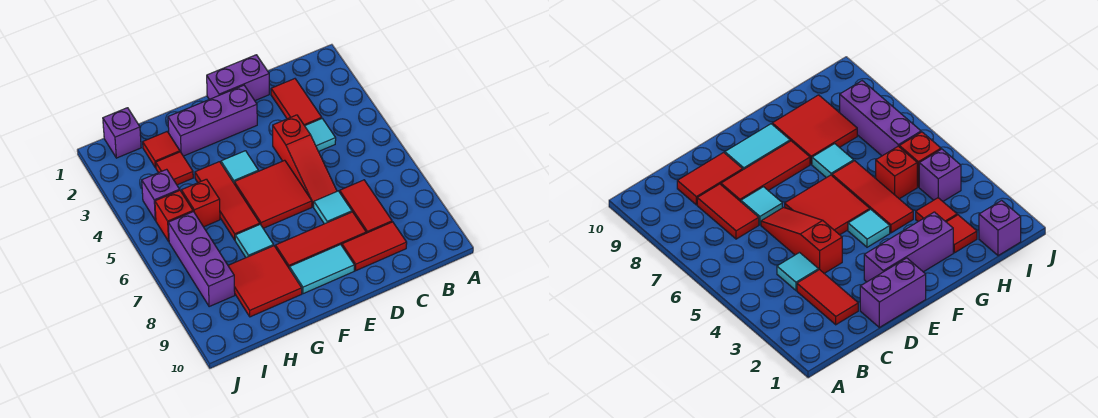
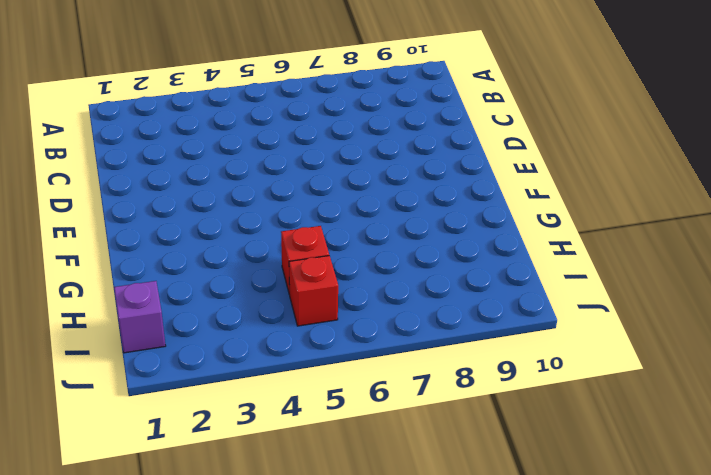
none -> red tile C2:C3 level 1
none -> cyan tile C4 level 1
none -> red tile C7:C8 level 1

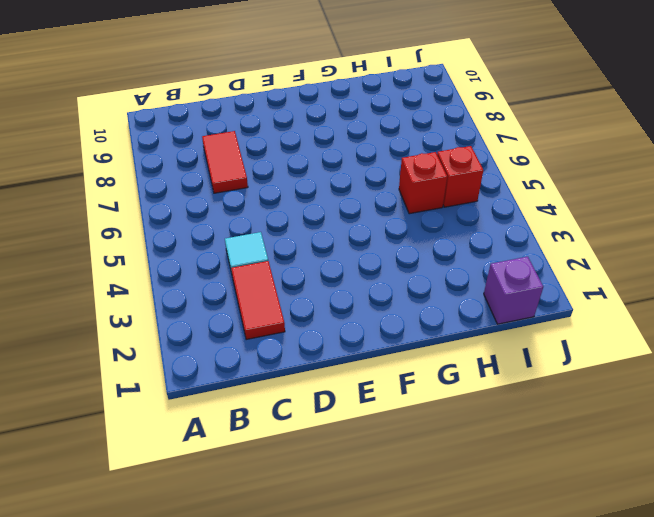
none -> red tile C9:D9 level 1
none -> purple brick D1:E1 level 1
none -> red slope D4:D6 level 1 top 4

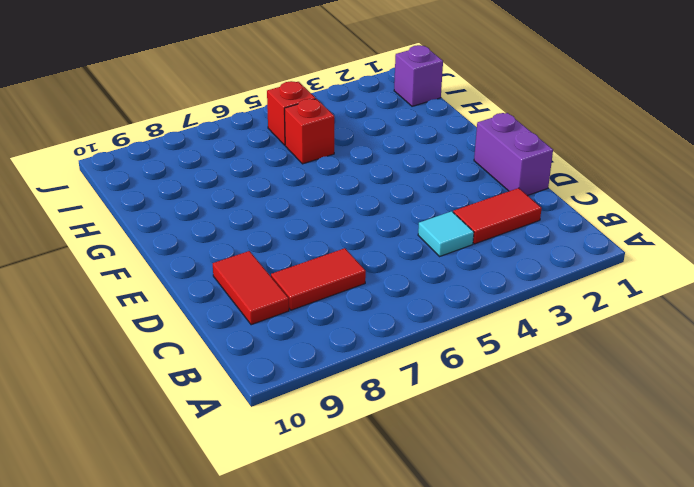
none -> red slope D4:D6 level 1 top 4
none -> cyan tile D7 level 1
none -> red tile D8:F8 level 1

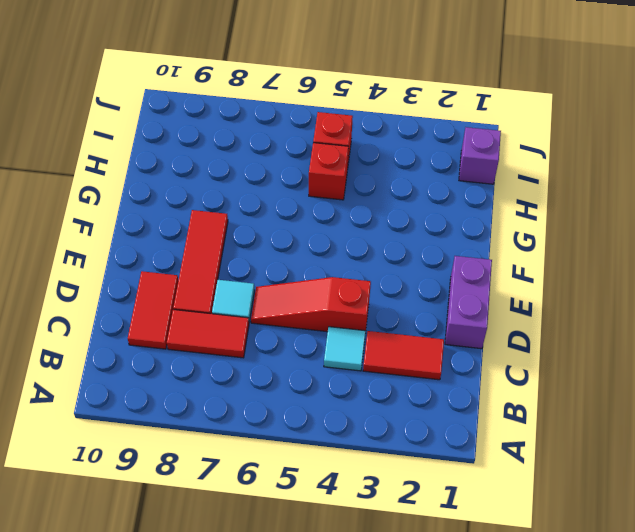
none -> purple brick E2:G2 level 1
none -> red tile E5:F6 level 1
none -> cyan tile E9:F9 level 1

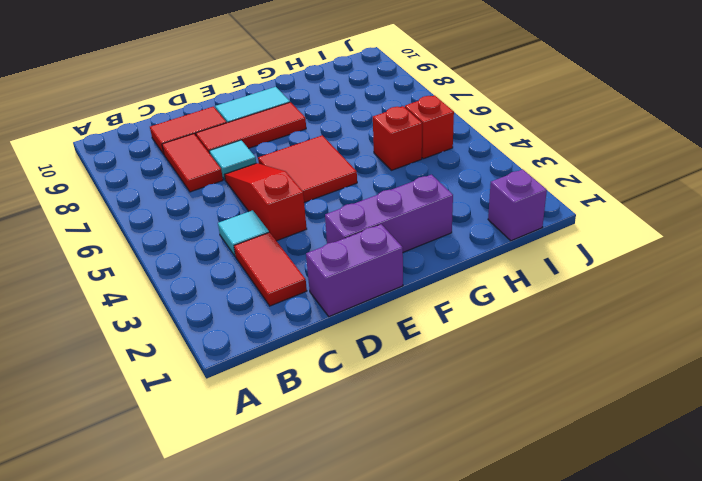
none -> cyan tile F4 level 1
none -> red tile G4:G6 level 1
none -> cyan tile G7 level 1

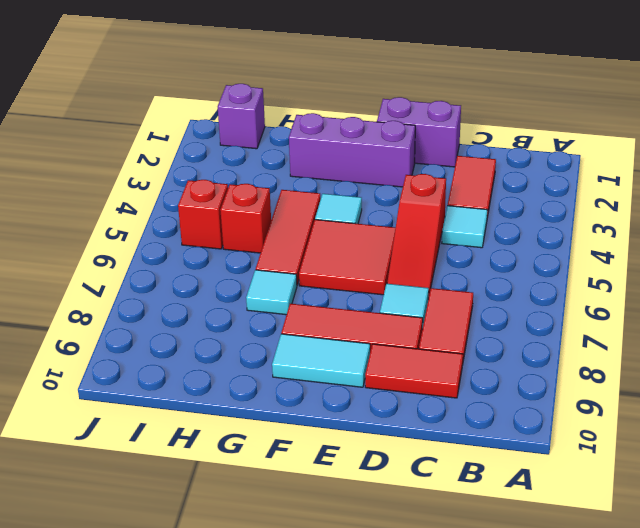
none -> red tile G8:H9 level 1
none -> red tile H2 level 1
none -> red tile H3 level 1

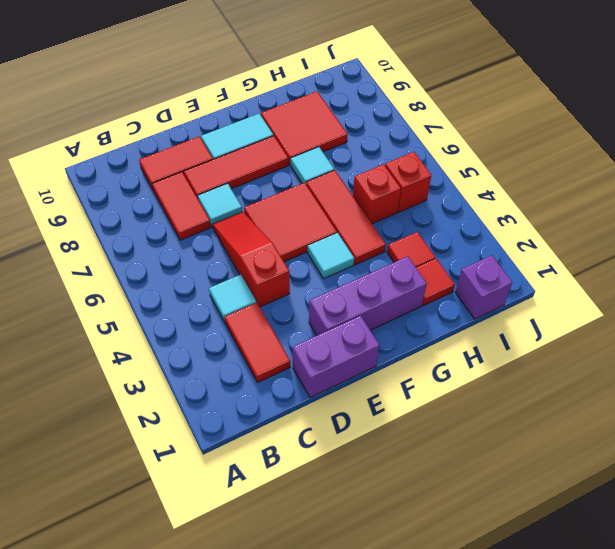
none -> purple brick I4 level 1
none -> purple brick I6:I8 level 1

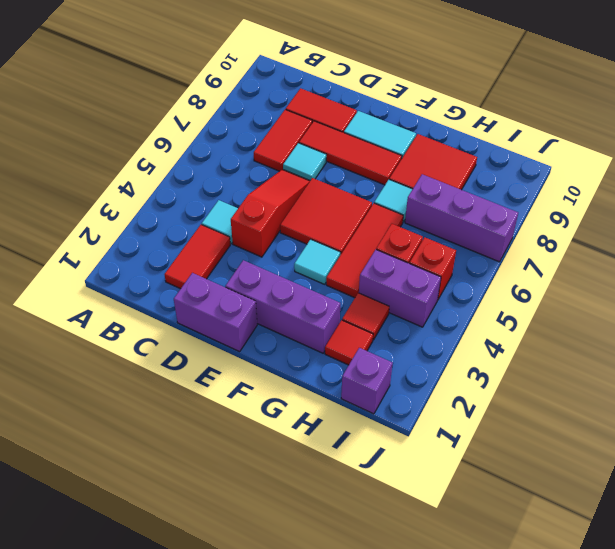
purple brick H4:I4 level 1 -> purple brick I4 level 1
purple brick H7:J7 level 1 -> purple brick I6:I8 level 1

